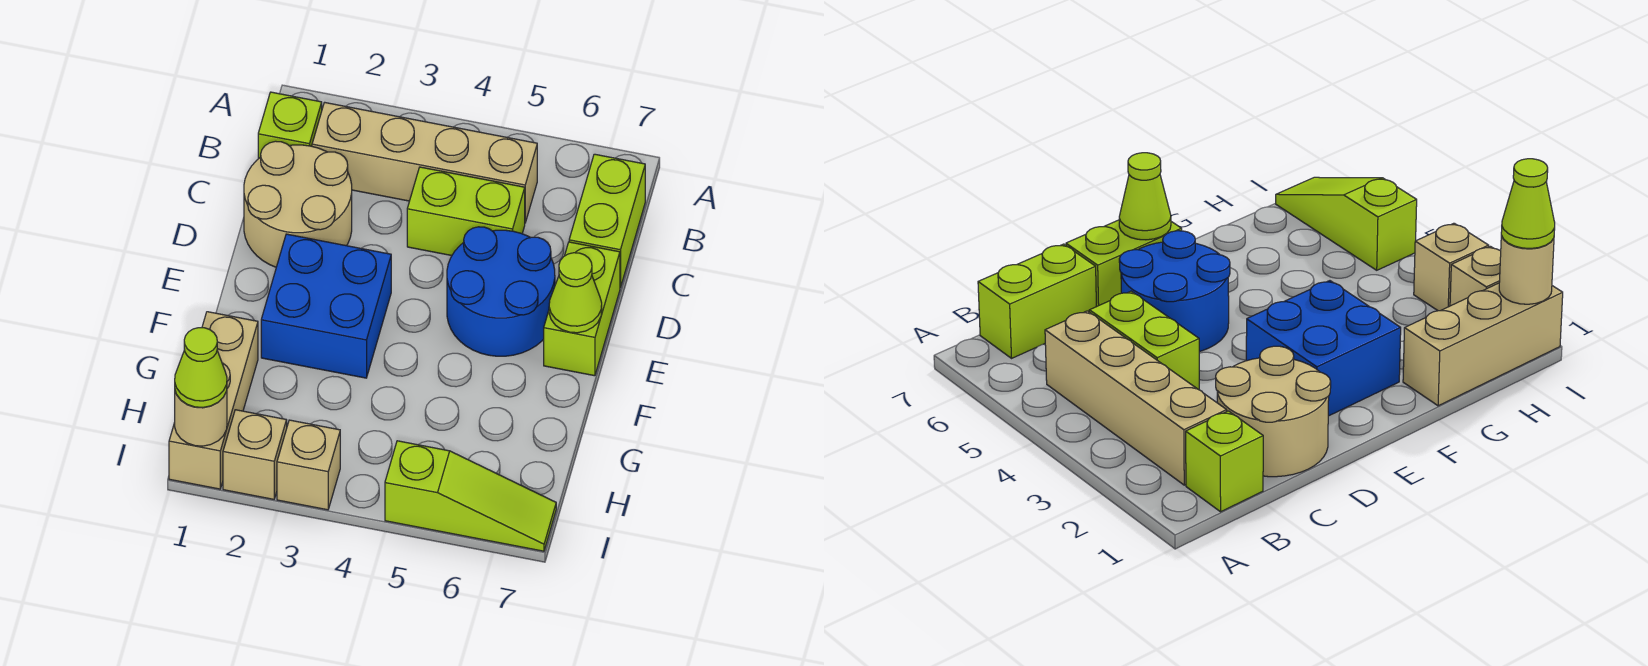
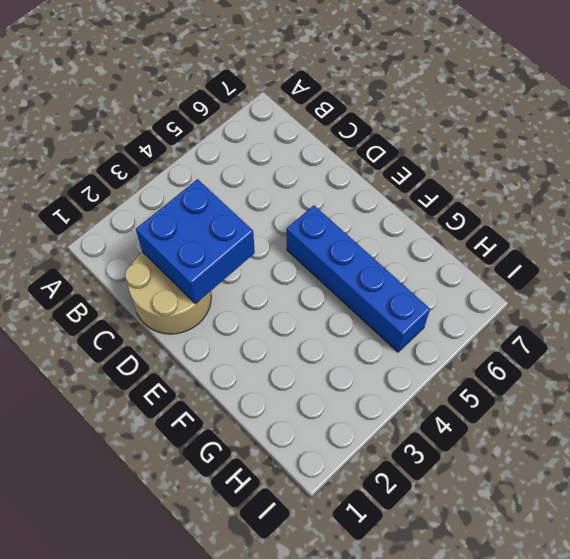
blue brick C2:D3 level 2 -> blue brick E2:F3 level 1
blue brick E5:H5 level 1 -> blue round brick D5:E6 level 1
none -> lime brick B1 level 1
none -> tan brick B2:B5 level 1
none -> lime brick B7:C7 level 1

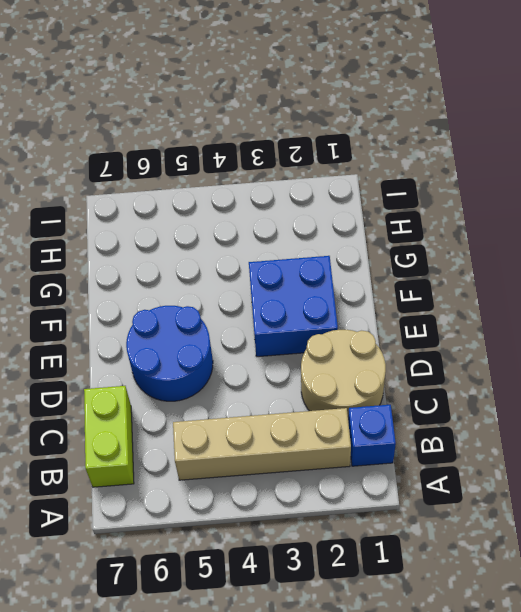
blue brick B1 level 1 -> lime brick B1 level 1
none -> lime brick C4:C5 level 1
none -> lime brick D7:E7 level 1
none -> tan brick G1:I1 level 1

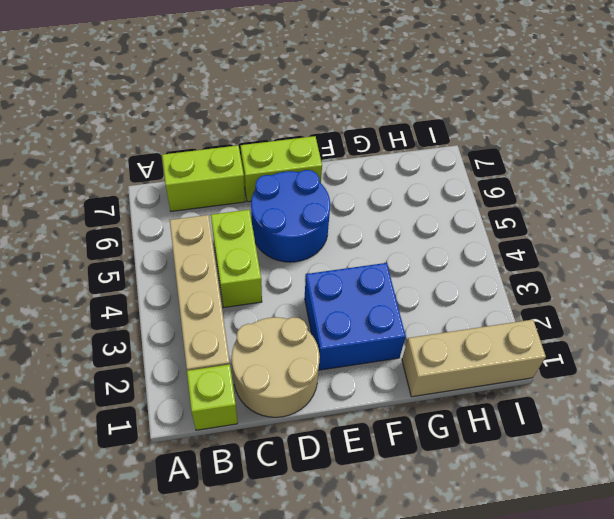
none -> tan brick I2 level 1
none -> tan brick I3 level 1
none -> lime slope I5:I7 level 1 top 5

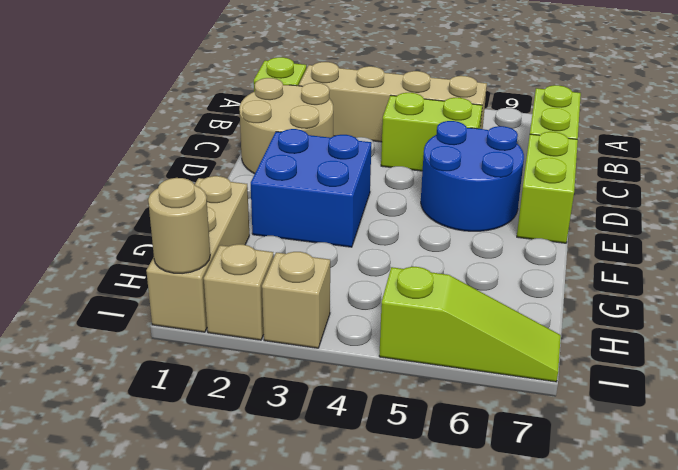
none -> lime cone E7 level 2
none -> lime cone I1 level 3

